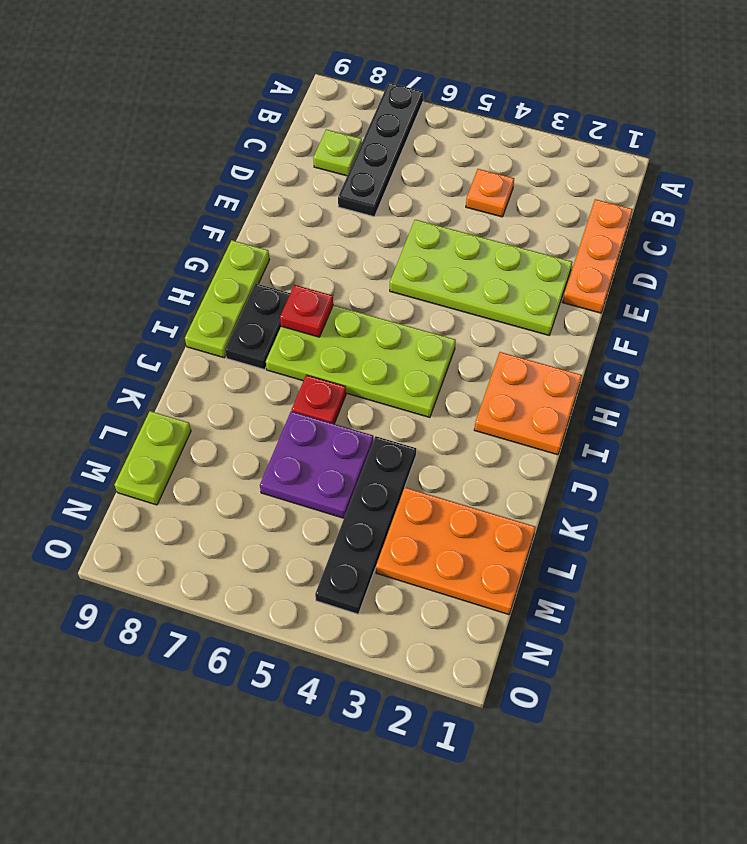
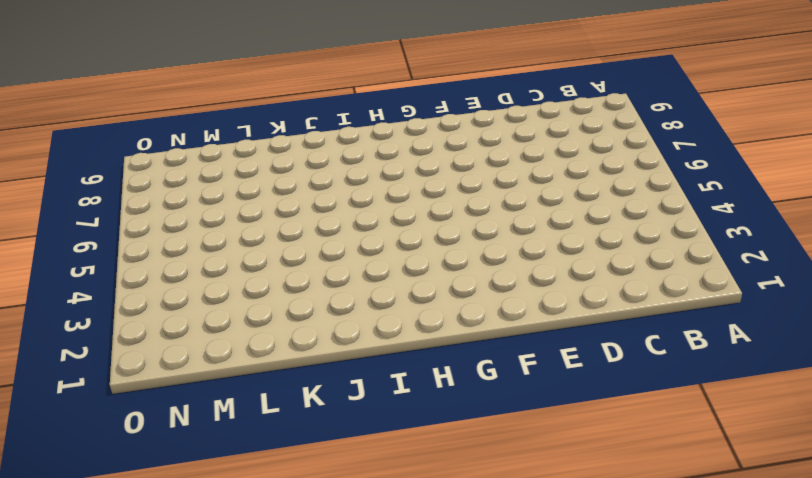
none -> black plate A7:D7 level 1
none -> orange plate C1:E1 level 1
none -> orange plate C4 level 1

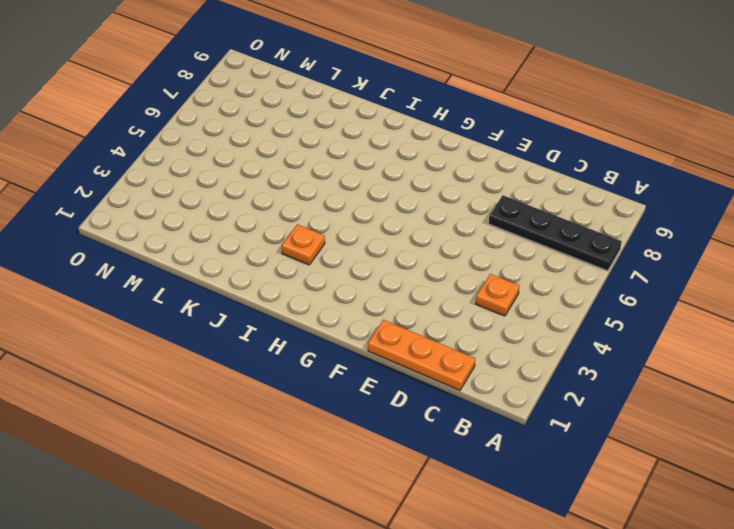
orange plate I3 level 1 -> none
none -> lime plate C8 level 1
none -> lime plate E2:F5 level 1
none -> lime plate G9:I9 level 1

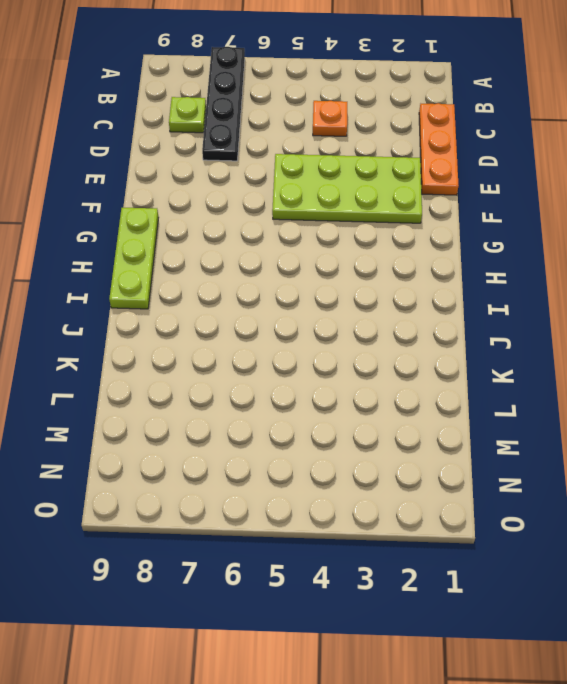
none -> orange plate H1:I2 level 1
none -> lime plate H4:I7 level 1
none -> black plate H8:I8 level 1

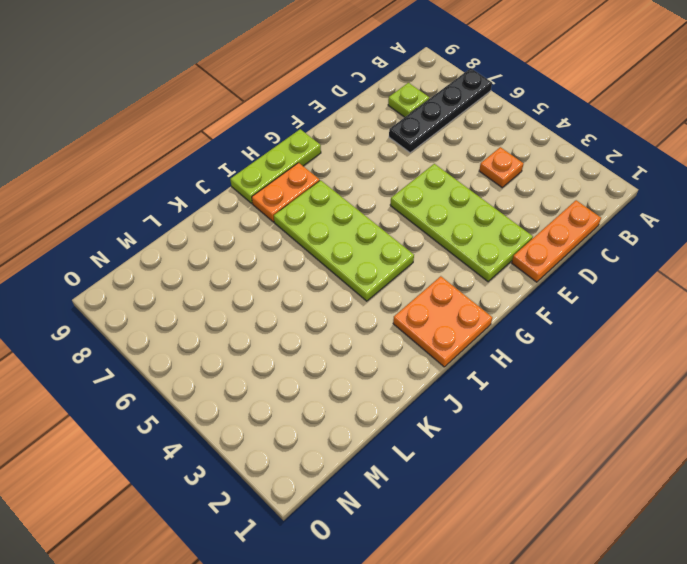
orange plate H8:I8 level 1 -> black plate H8:I8 level 1
none -> red plate J6 level 1
none -> black plate K4:N4 level 1
none -> purple plate K5:L6 level 1

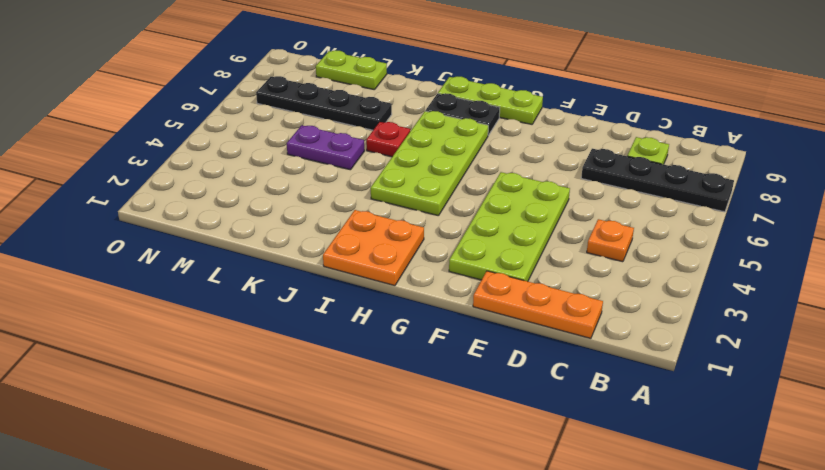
purple plate K5:L5 level 1 -> purple plate K5:L6 level 1
black plate K7:N7 level 1 -> black plate K4:N4 level 1
none -> orange plate L1:M3 level 1
none -> red plate H7 level 2

